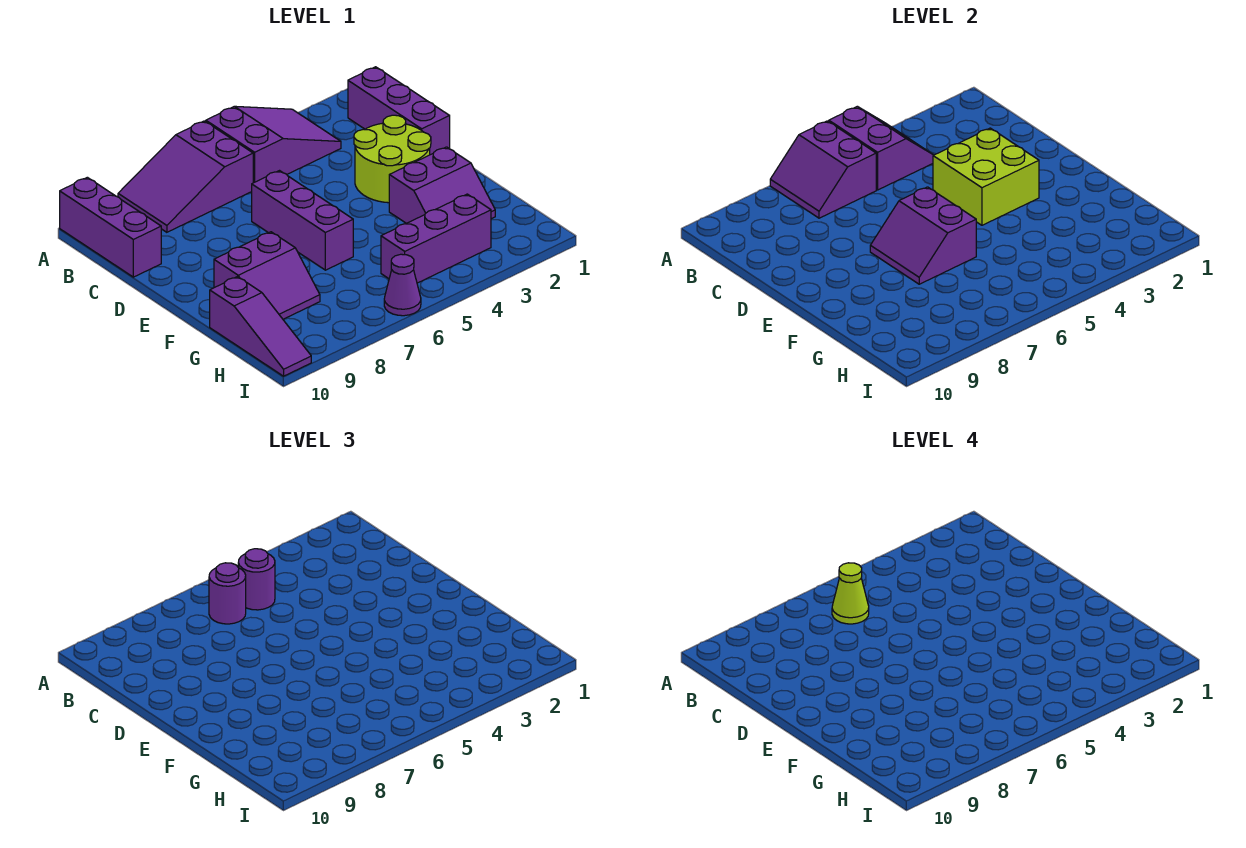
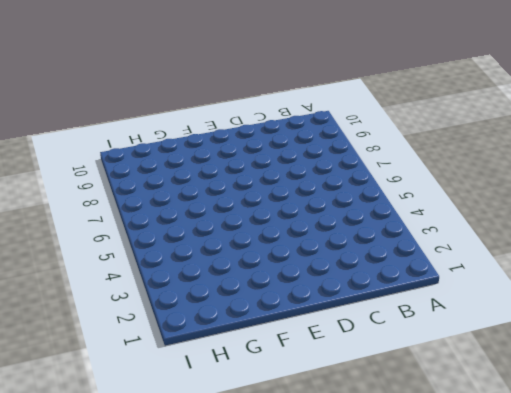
none -> purple slope A3:B5 level 1 top 5
none -> purple slope A6:B8 level 1 top 6
none -> purple brick A10:C10 level 1

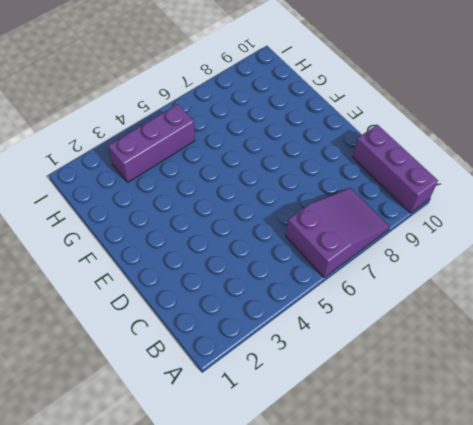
none -> purple slope A3:B5 level 1 top 5
none -> purple brick B1:D1 level 1
none -> lime round brick D2:E3 level 1

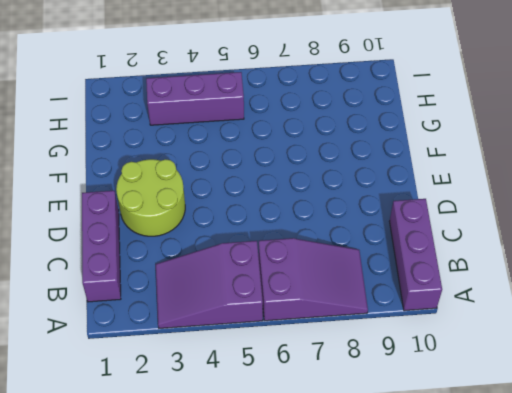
none -> purple brick D6:F6 level 1
none -> purple slope F2:G3 level 1 top F
none -> purple slope F8:G9 level 1 top F

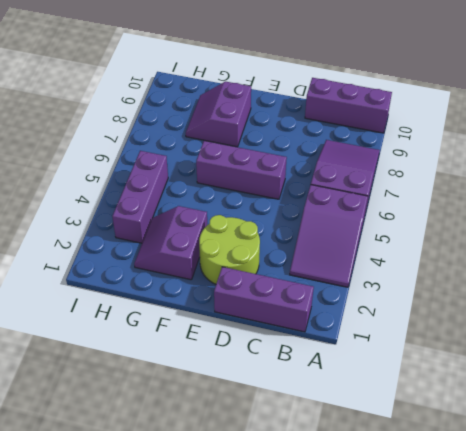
none -> purple slope G10:I10 level 1 top G
none -> purple cone I6 level 1
none -> purple slope A4:B5 level 2 top 5

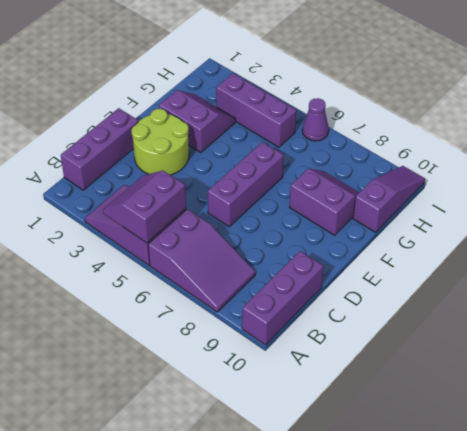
none -> purple slope A6:B7 level 2 top 6
none -> lime brick D3:E4 level 2
none -> purple slope E6:F7 level 2 top 6

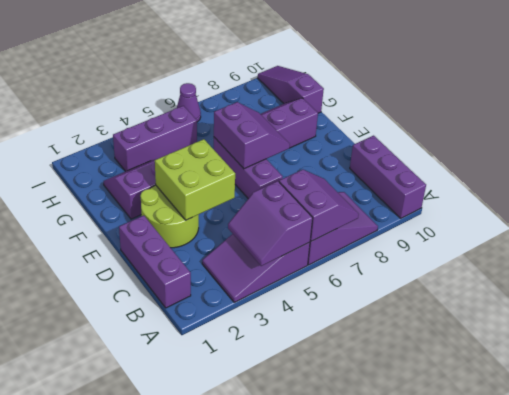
none -> purple round brick B5 level 3
none -> purple round brick B6 level 3
none -> lime cone B6 level 4

